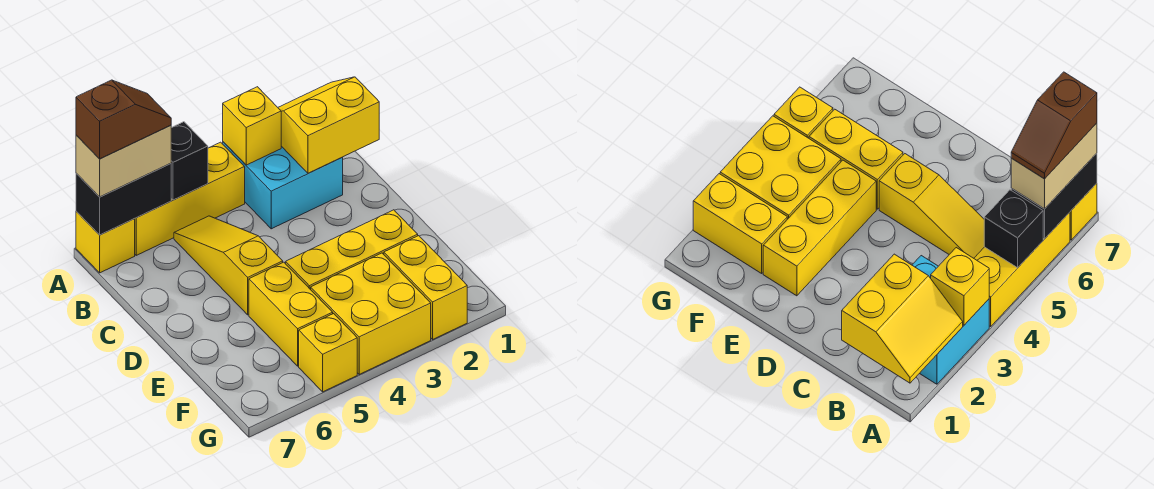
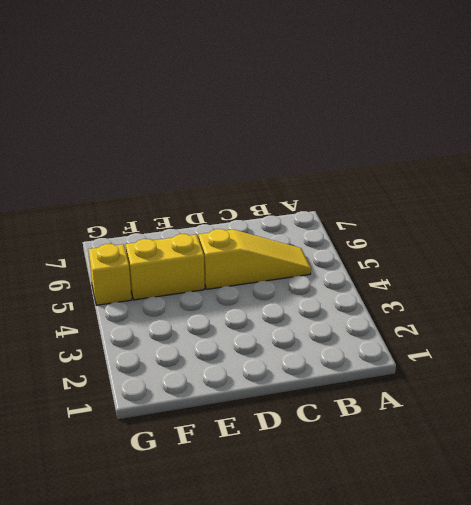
none -> cyan brick A2:B3 level 1
none -> yellow brick A4:A6 level 1
none -> yellow brick A7 level 1

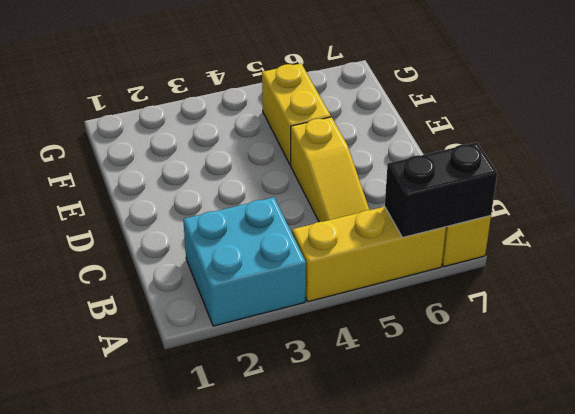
none -> yellow brick E2:E4 level 1
none -> yellow brick F2:G2 level 1
none -> yellow brick F3:G4 level 1

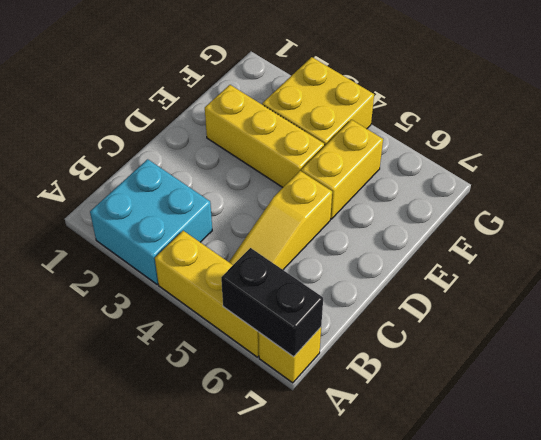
none -> yellow brick F2:G2 level 1
none -> yellow brick G5 level 1
none -> yellow slope A1:B2 level 2 top B

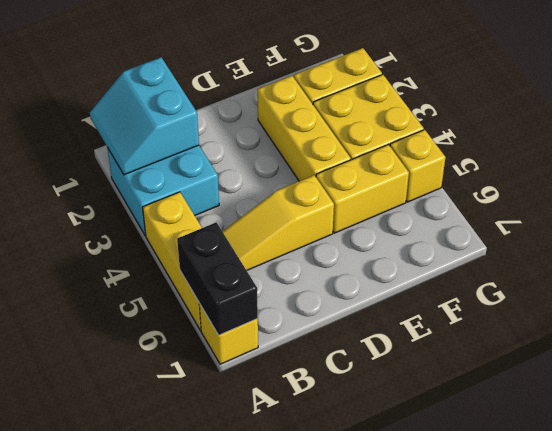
cyan slope A1:B2 level 2 top B -> yellow slope A1:B2 level 2 top B
none -> yellow brick A3 level 2
none -> black brick A5 level 2
none -> tan brick A6:A7 level 3

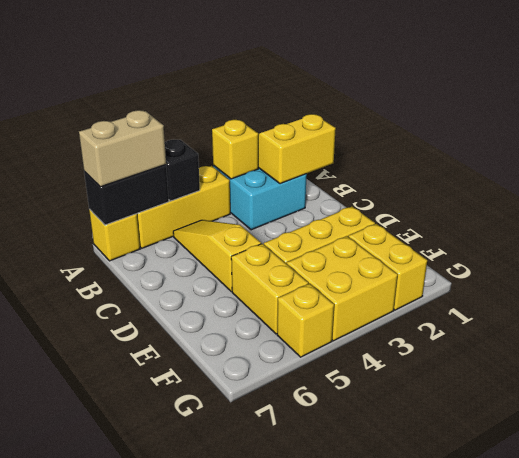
none -> brown slope A6:A7 level 4 top 7

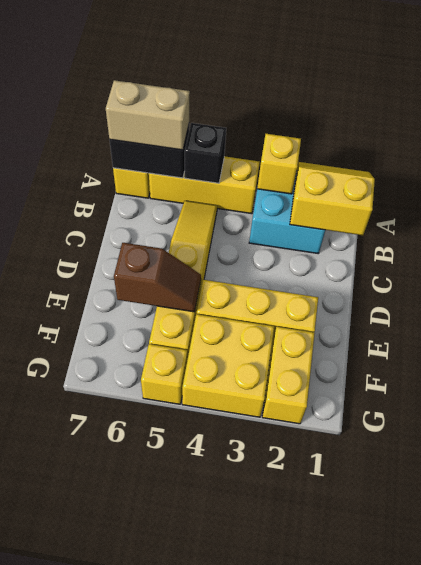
brown slope E5:E6 level 2 top 6 -> brown slope A6:A7 level 4 top 7

